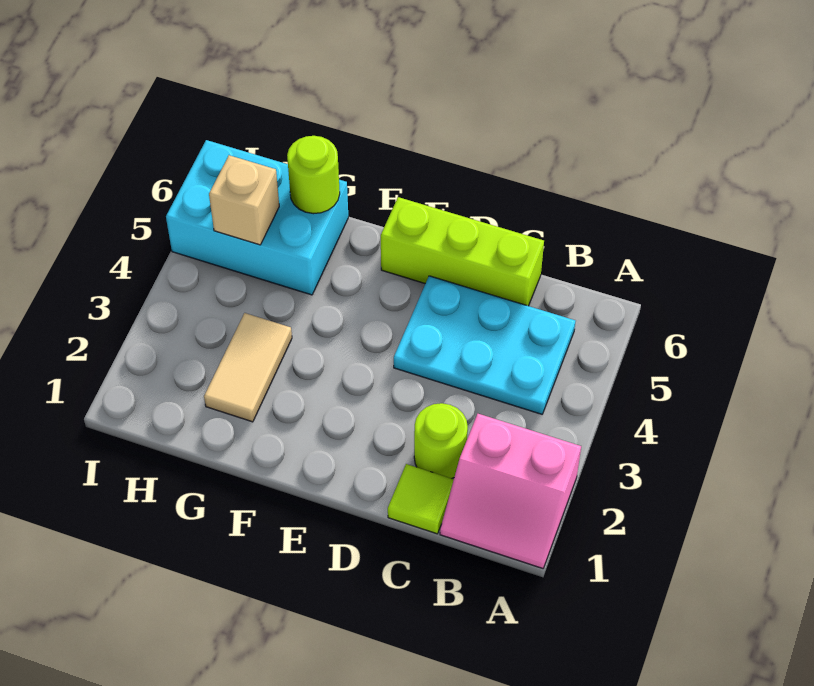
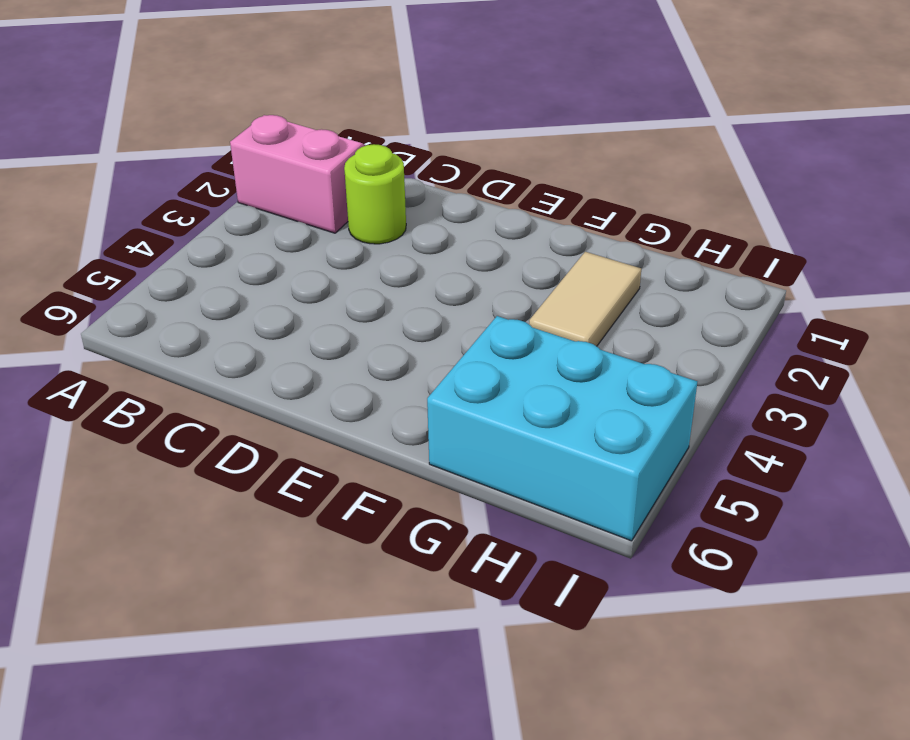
none -> cyan plate B4:D5 level 1
none -> lime tile C1 level 1

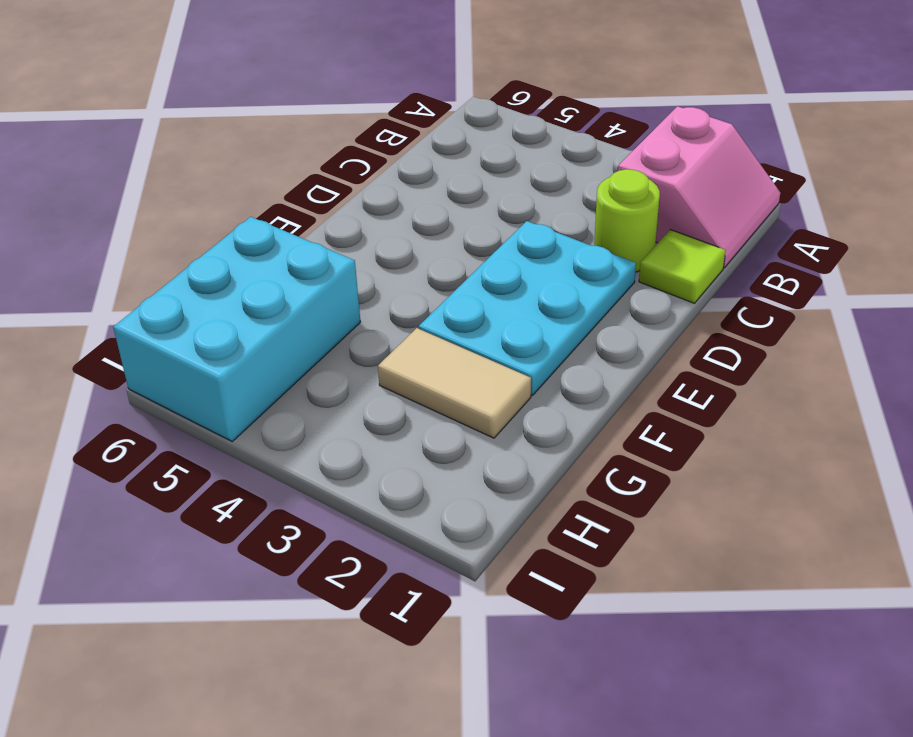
cyan plate D2:F3 level 1 -> cyan plate B4:D5 level 1
none -> lime brick C6:E6 level 1
none -> lime round brick G6 level 2

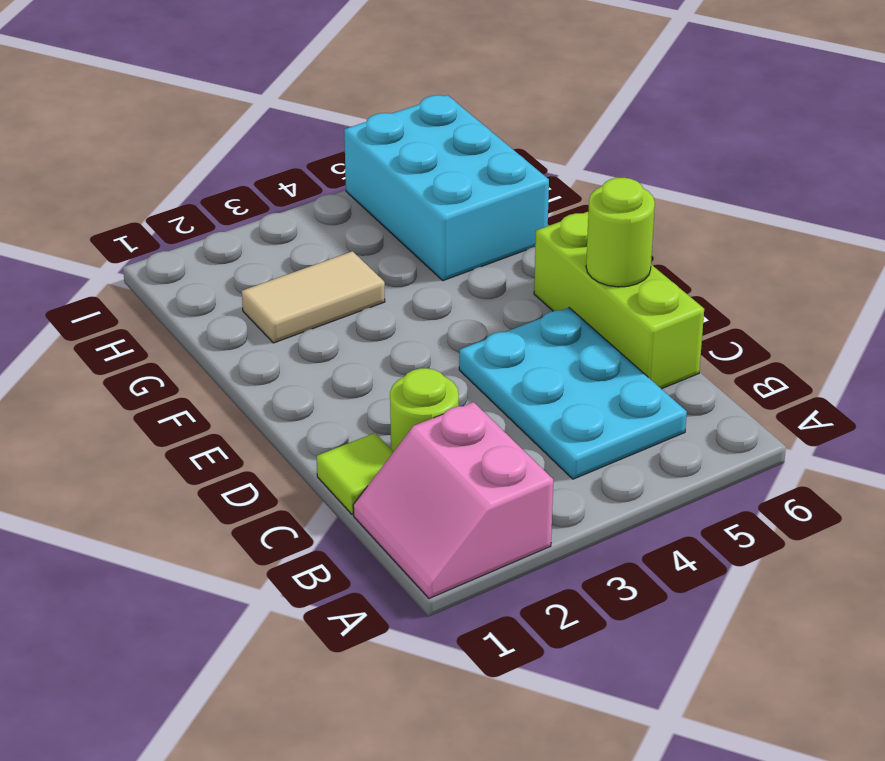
lime round brick D6 level 2 -> lime round brick G6 level 2
none -> tan brick H5 level 2

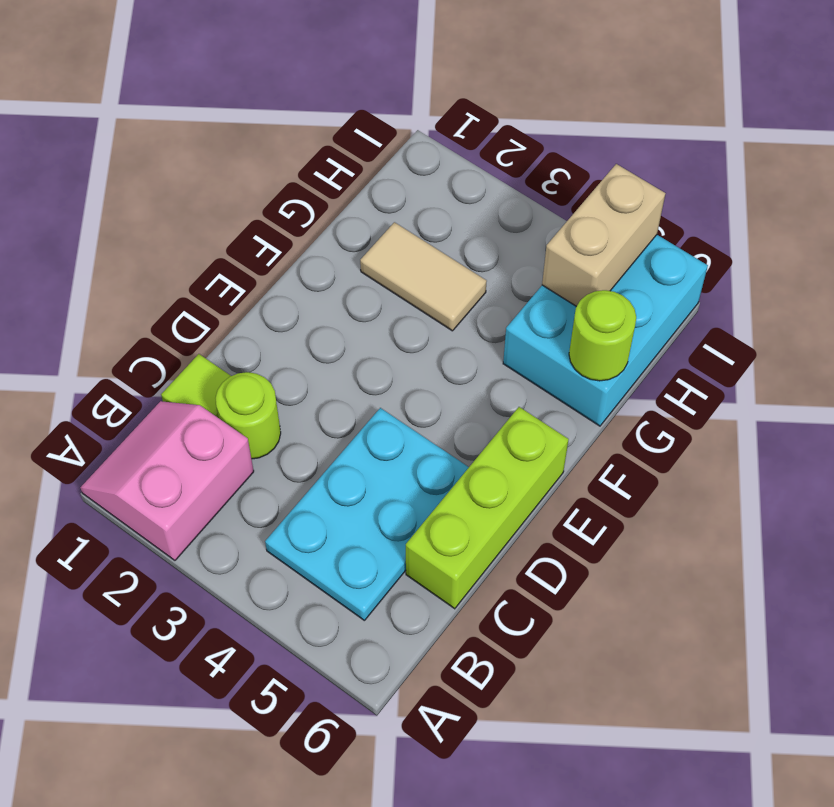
tan brick H5:I5 level 2 -> tan brick H5 level 2

